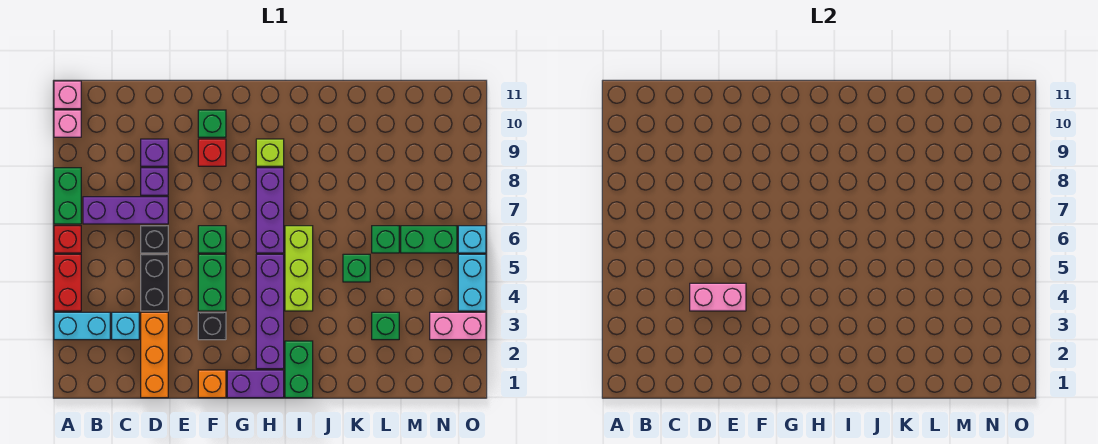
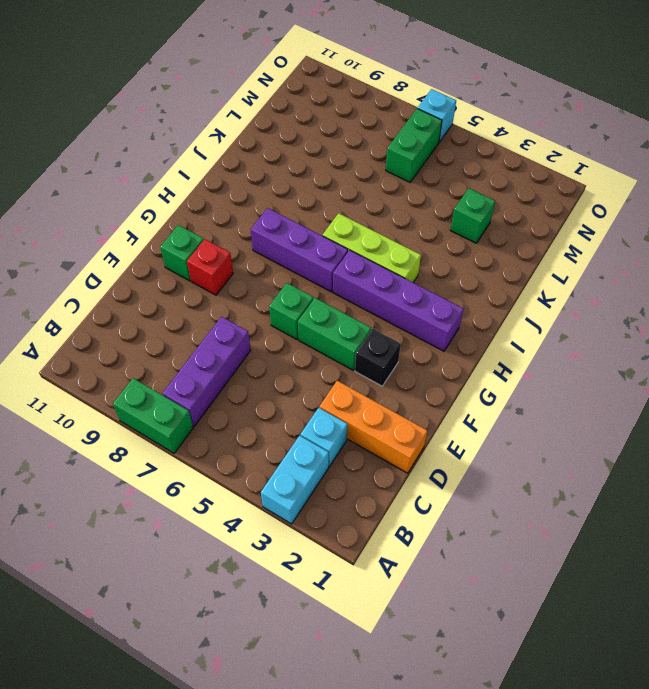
none -> red brick A4:A5 level 1
none -> red brick A6 level 1
none -> pink brick A10 level 1
none -> pink brick A11 level 1

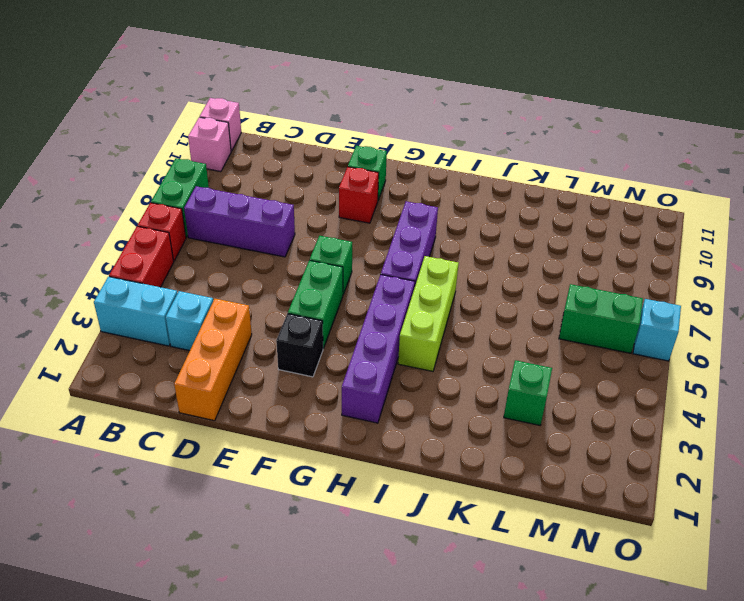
none -> black brick D4:D5 level 1
none -> black brick D6 level 1
none -> purple brick D8 level 1
none -> purple brick D9 level 1

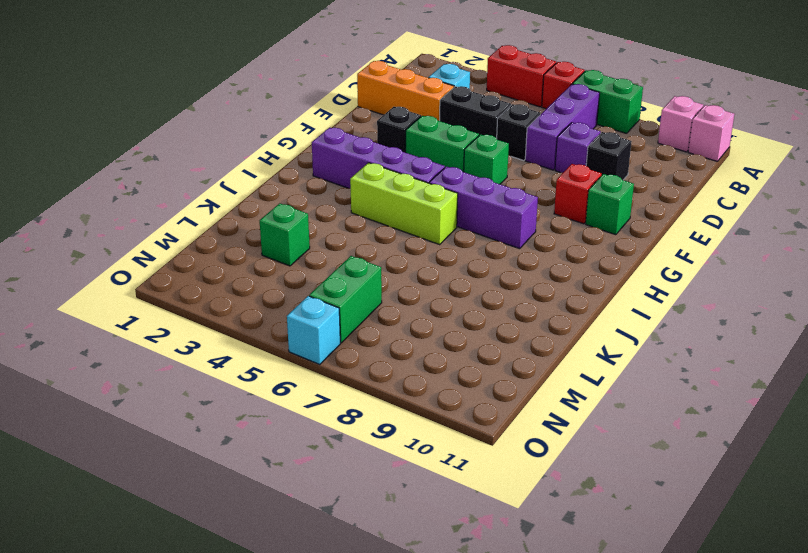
black brick D9 level 1 -> purple brick D9 level 1
none -> cyan brick A3:B3 level 1
none -> orange brick F1 level 1
none -> purple brick G1:H1 level 1
none -> lime brick H9 level 1

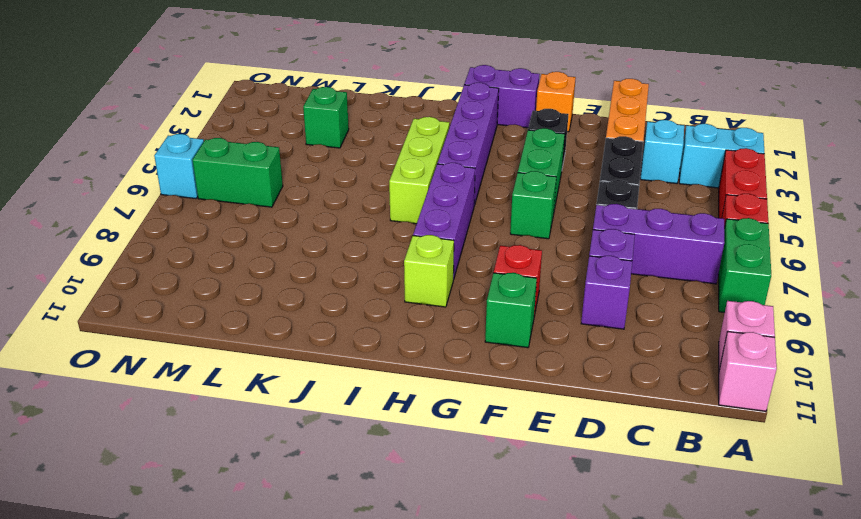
none -> green brick I1:I2 level 1
none -> green brick K5 level 1
none -> green brick L6 level 1
none -> pink brick N3:O3 level 1

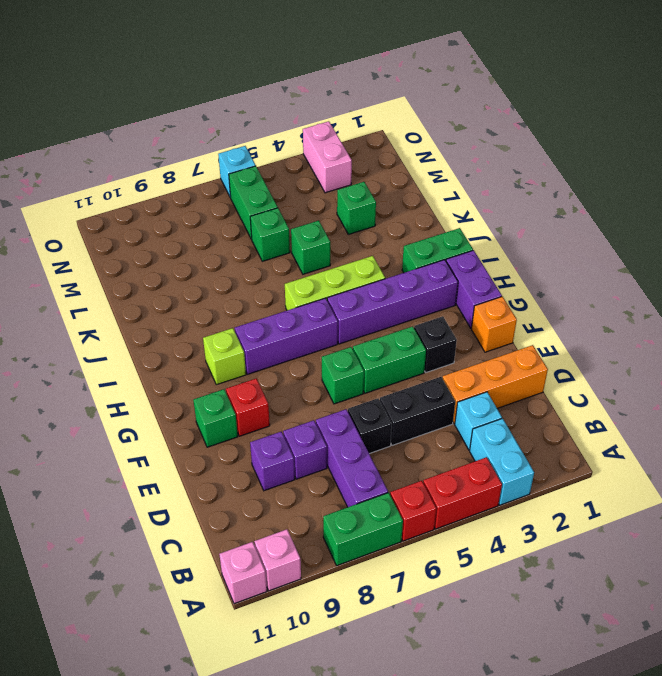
none -> cyan brick O4:O5 level 1
none -> pink brick D4:E4 level 2

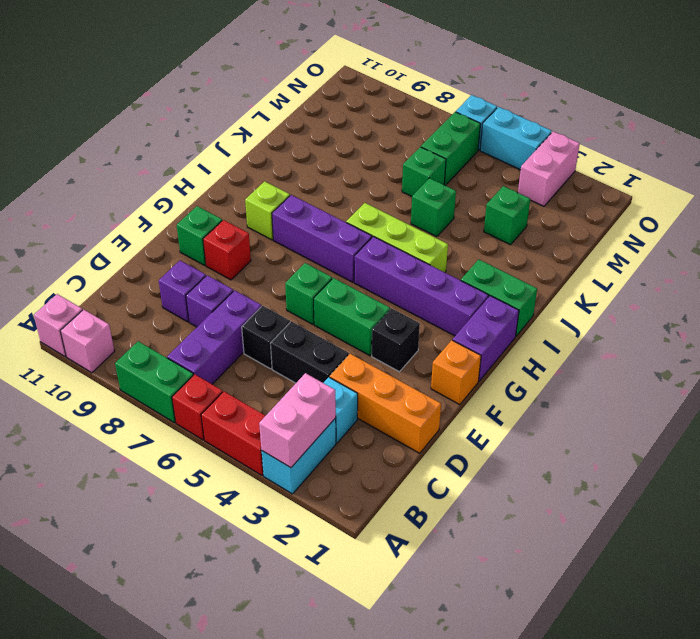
pink brick A3:B3 level 2 -> pink brick D4:E4 level 2

